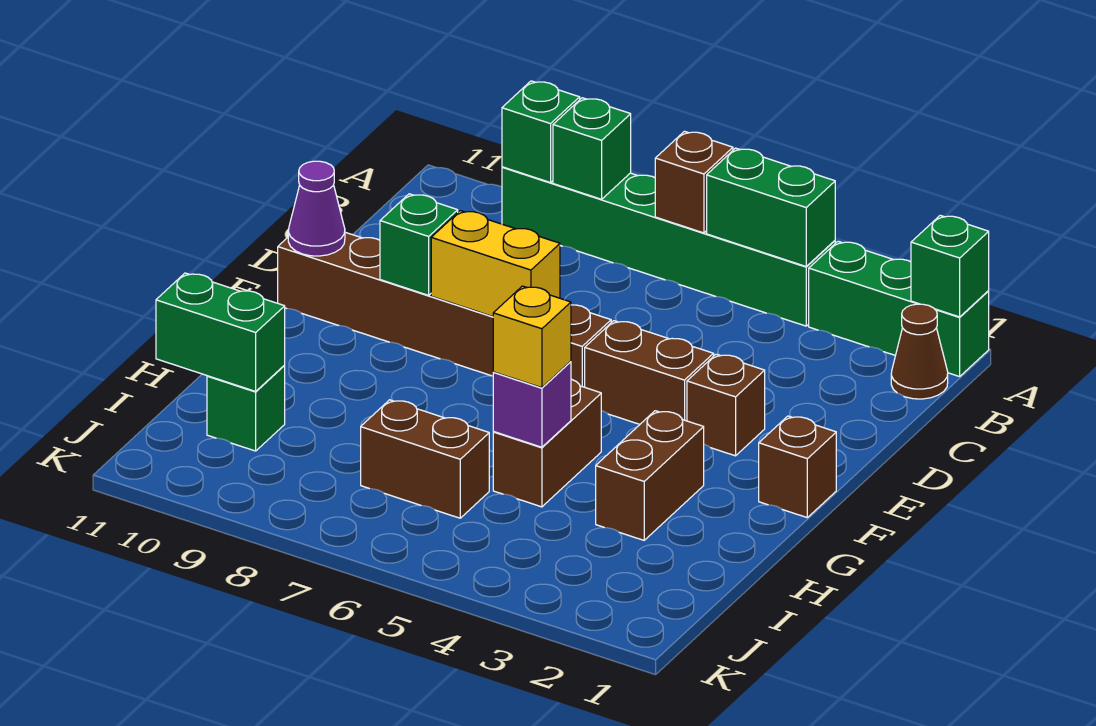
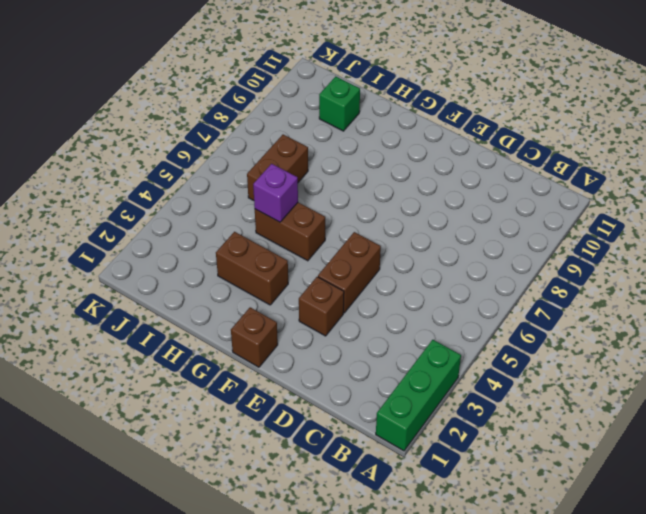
none -> green brick A4:A9 level 1
none -> brown cone B1 level 1
none -> brown brick E6:E11 level 1

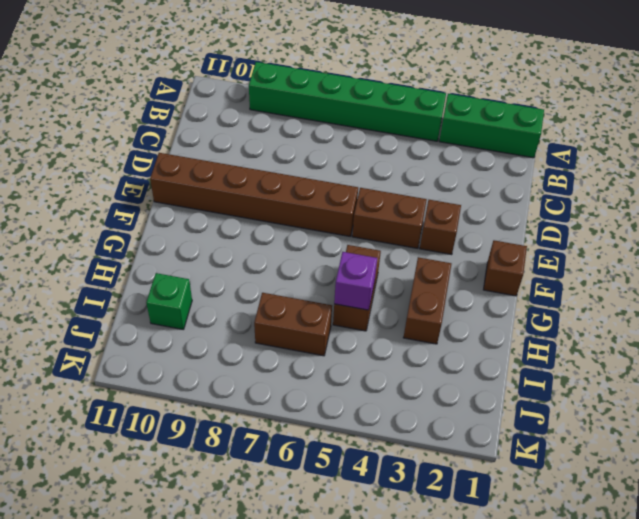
none -> brown cone B1 level 1
none -> green brick A1 level 2
none -> green brick A4:A5 level 2

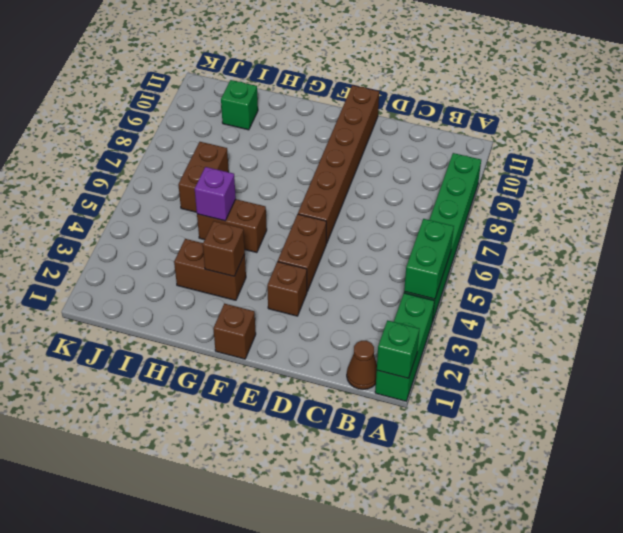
brown brick G3 level 2 -> brown brick A6 level 2
none -> green brick A8 level 2
none -> green brick A9 level 2
none -> yellow brick E7:E8 level 2

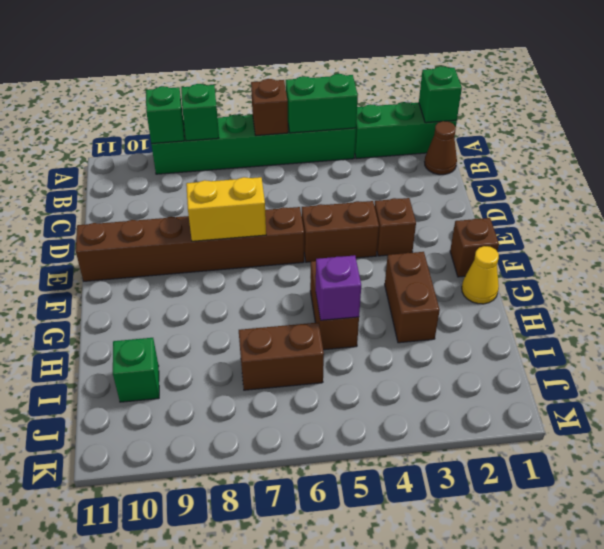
yellow cone G1 level 1 -> none
none -> green brick E9 level 2
none -> purple cone E11 level 2
none -> green brick I10:I11 level 2

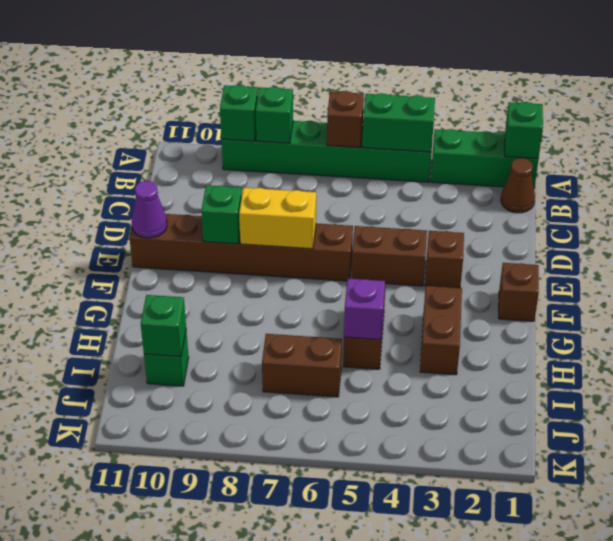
green brick I10 level 2 -> green brick I10:I11 level 2
none -> yellow brick H5 level 3

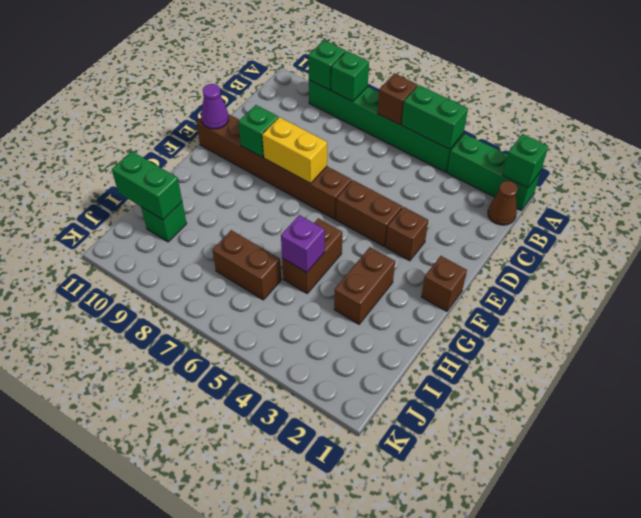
none -> yellow brick H5 level 3

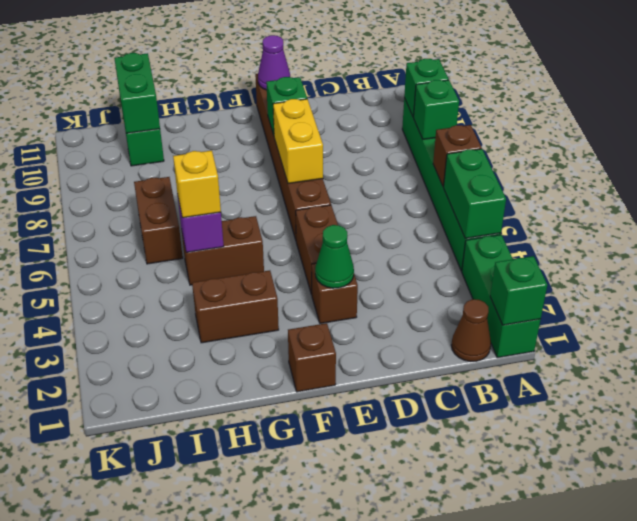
green cone E3 level 2 -> none

